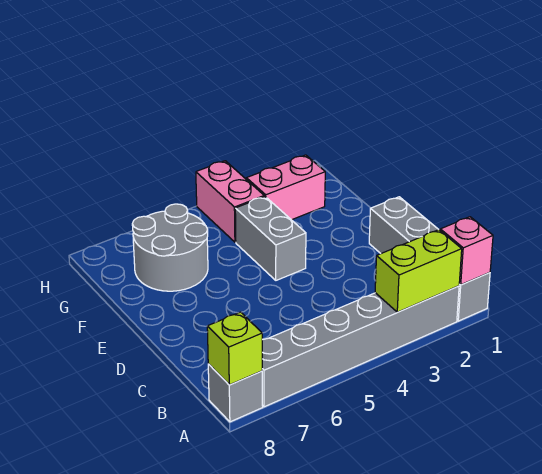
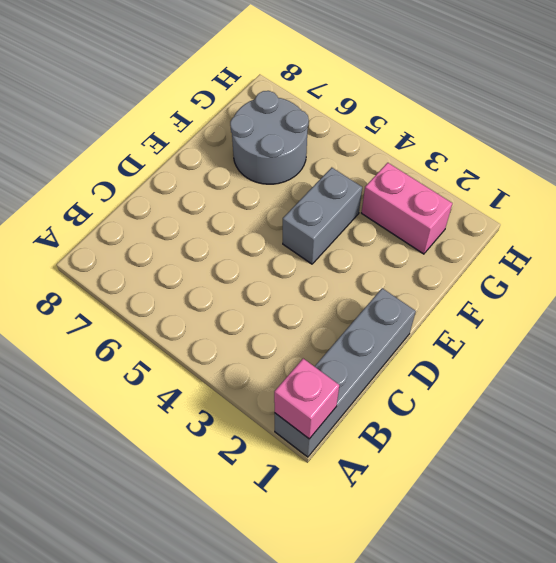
none -> grey brick A2:A7 level 1
none -> grey brick A8 level 1

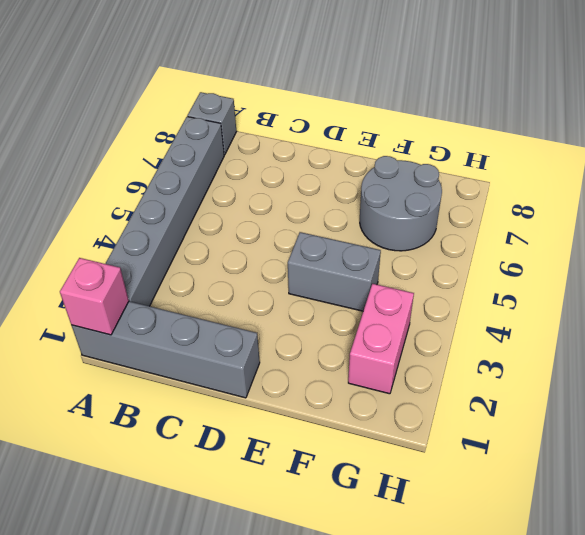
none -> pink brick G4:H4 level 1
none -> lime brick A2:A3 level 2

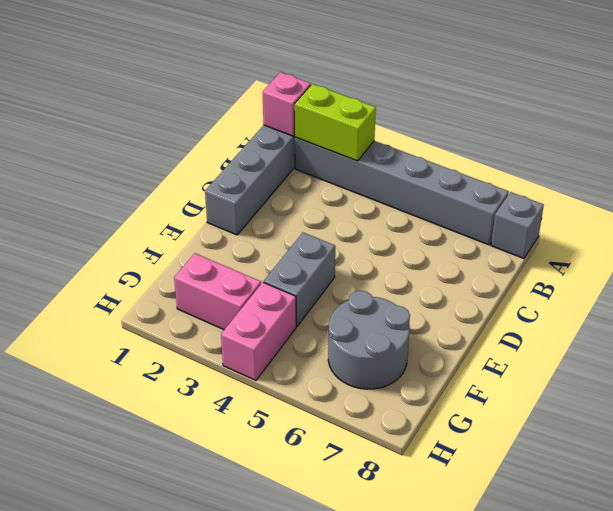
none -> lime brick A8 level 2

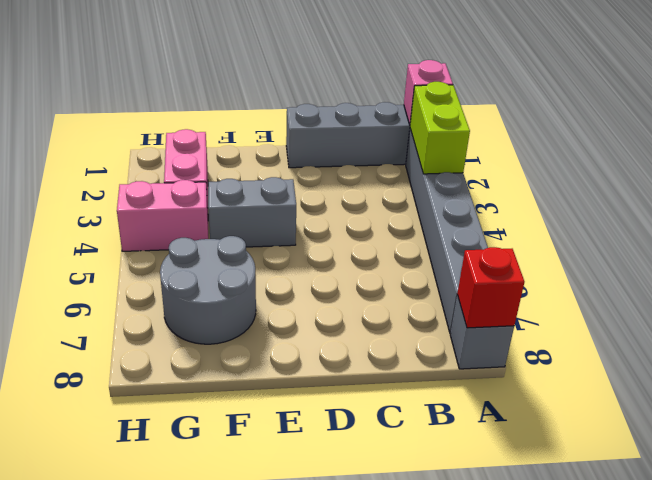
red brick A8 level 2 -> lime brick A8 level 2

